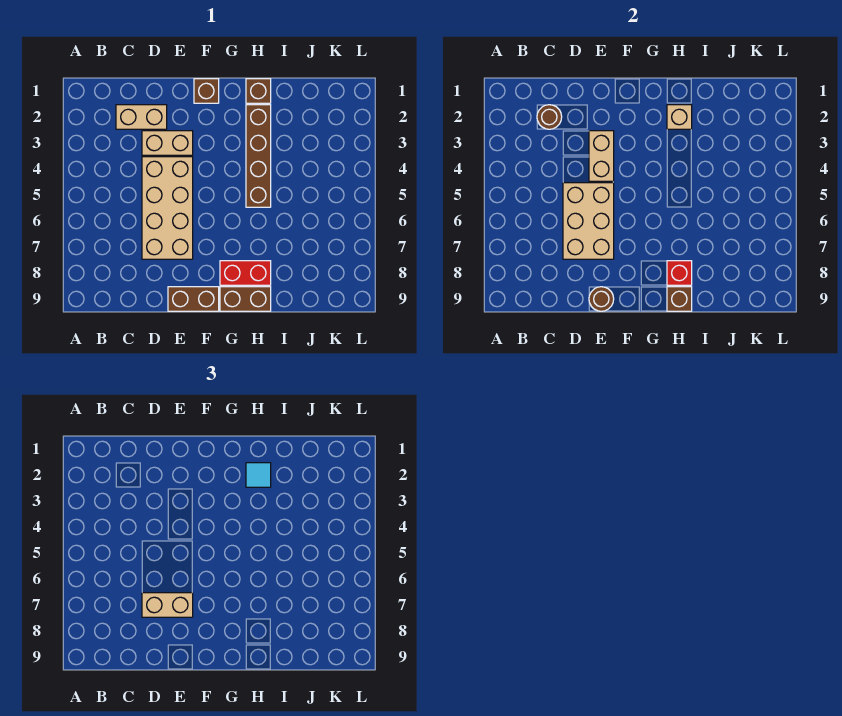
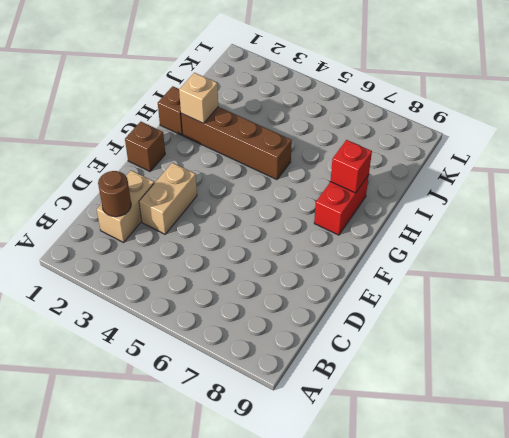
none -> tan brick D4:E7 level 1
none -> brown brick E9:F9 level 1
none -> brown brick G9:H9 level 1

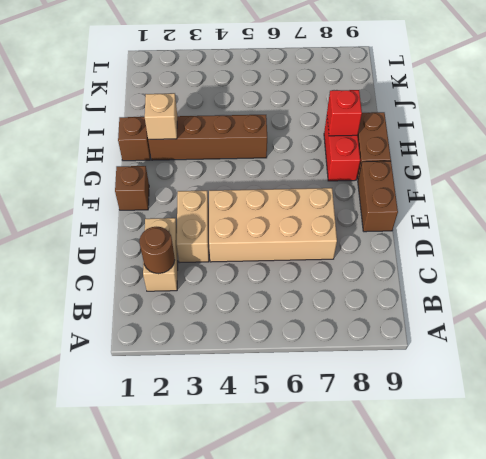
none -> tan brick D5:E7 level 2
none -> tan brick E3:E4 level 2
none -> brown round brick E9 level 2

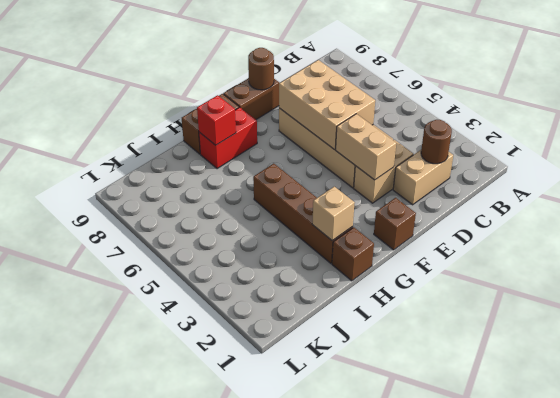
none -> brown brick H9 level 2
none -> tan brick D7:E7 level 3
none -> cyan tile H2 level 3

